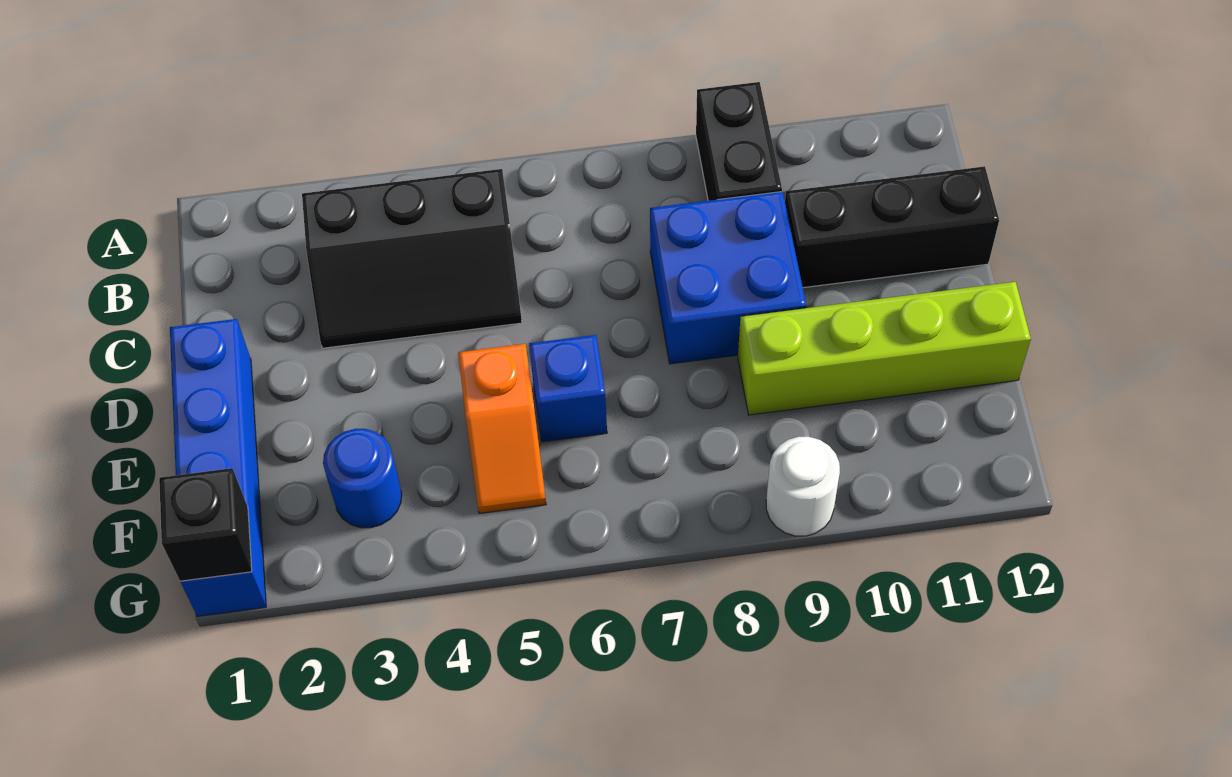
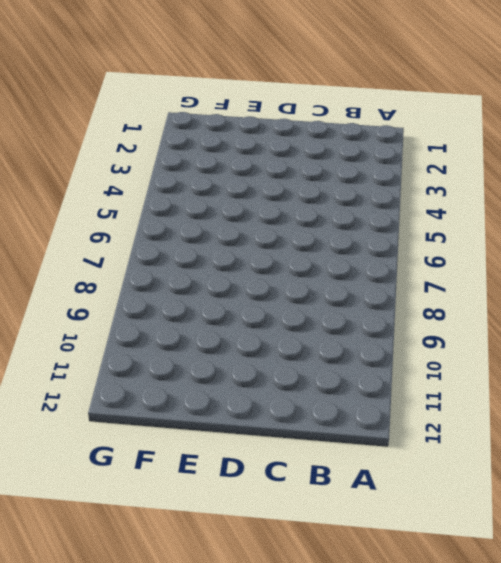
none -> black brick A9:B9 level 1
none -> black slope B3:C5 level 1 top B

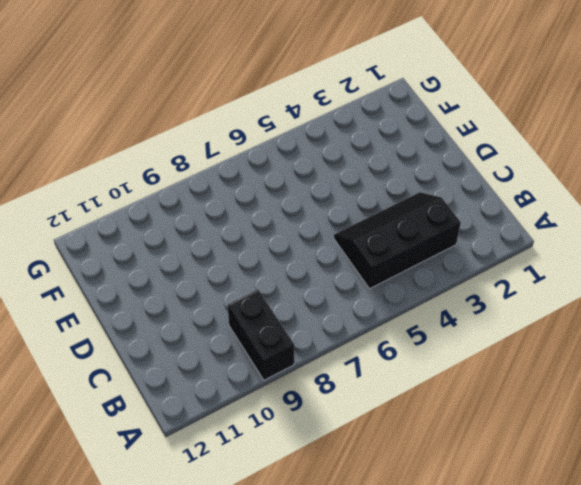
none -> blue brick C8:D9 level 1
none -> black brick C10:C12 level 1

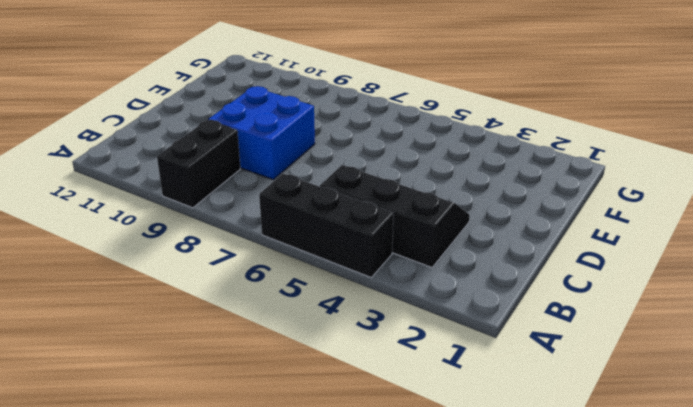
black brick A4:A6 level 1 -> black brick C10:C12 level 1
none -> blue brick D1:G1 level 1
none -> orange slope E5:F5 level 1 top E

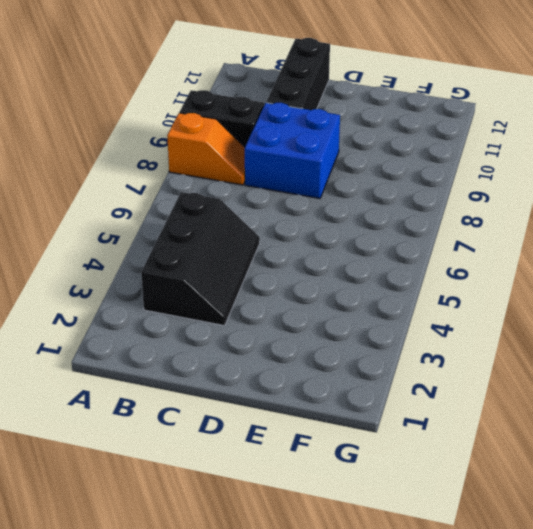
orange slope A8:B8 level 1 top A -> orange slope E5:F5 level 1 top E
none -> blue brick D1:G1 level 1
none -> blue brick E6 level 1

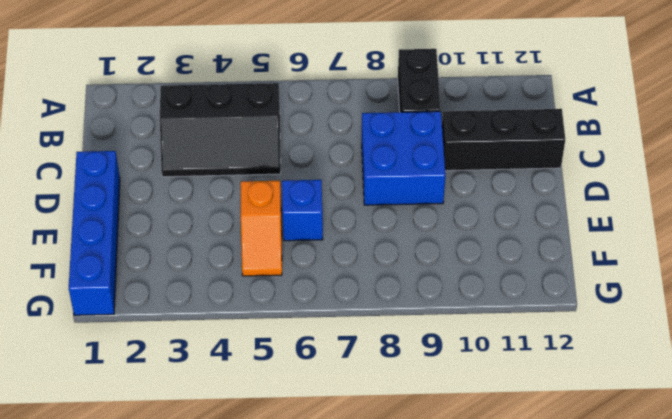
none -> lime brick E9:E12 level 1
none -> blue round brick F3 level 1

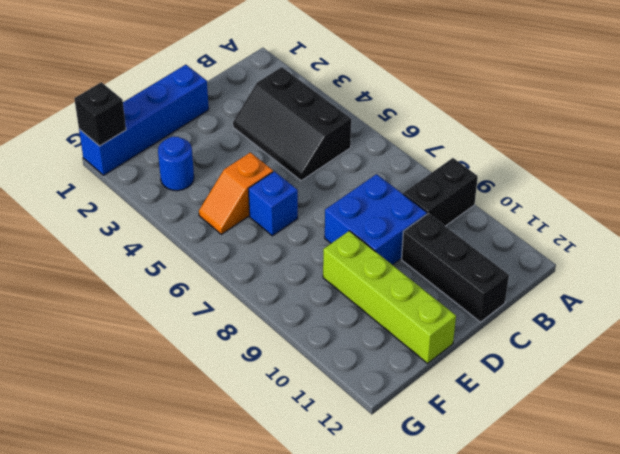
none -> white round brick G9 level 1

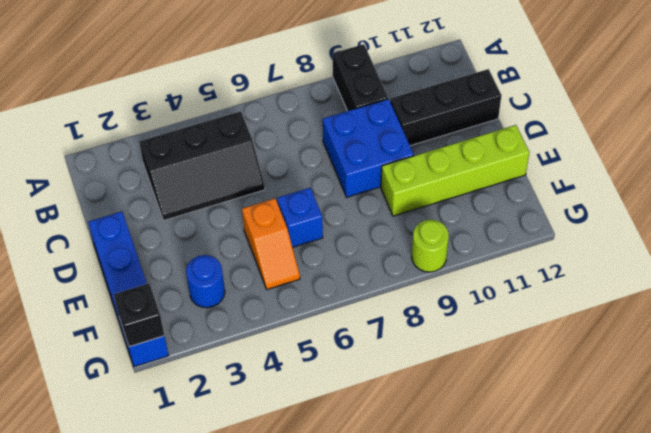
lime round brick G9 level 1 -> white round brick G9 level 1

